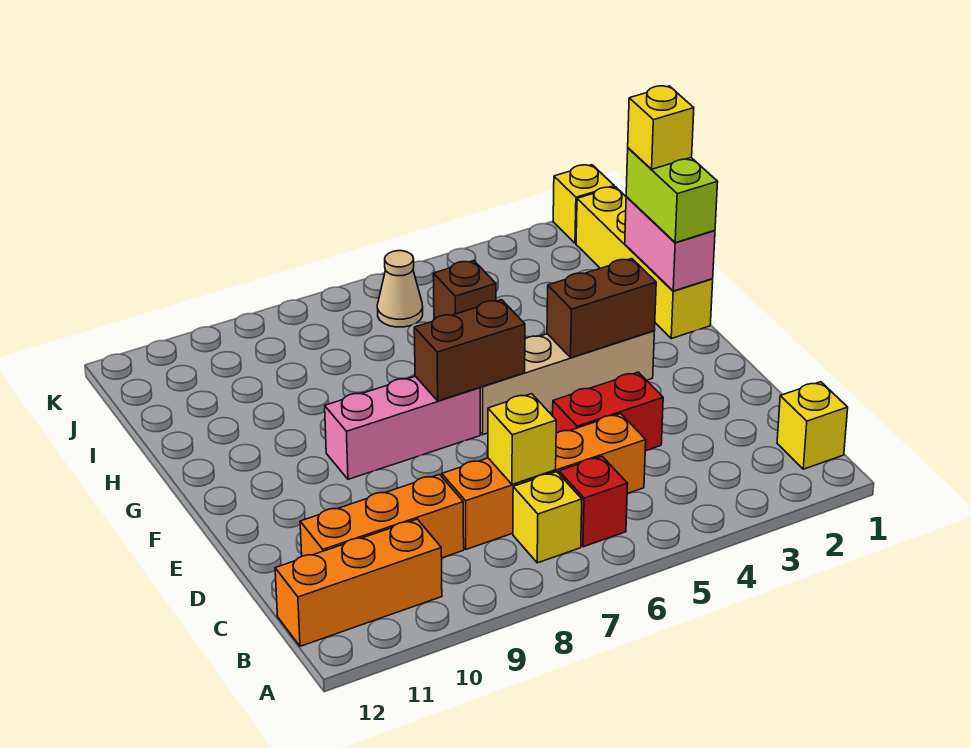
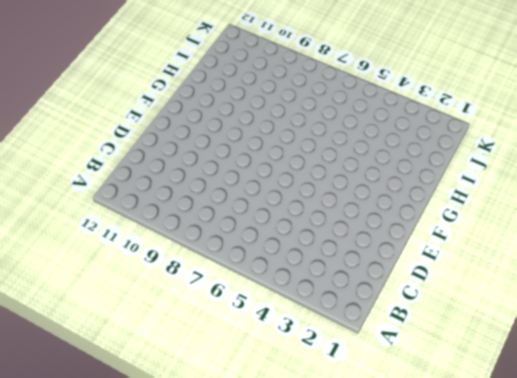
none -> yellow brick B1 level 1
none -> red brick B6 level 1
none -> yellow brick B7 level 1

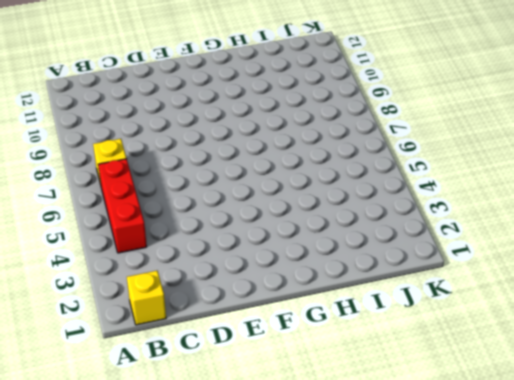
red brick B4:B6 level 1 -> red brick B6 level 1
none -> orange brick B10:B12 level 1
none -> orange brick C5:C8 level 1
none -> orange brick C9:C11 level 1

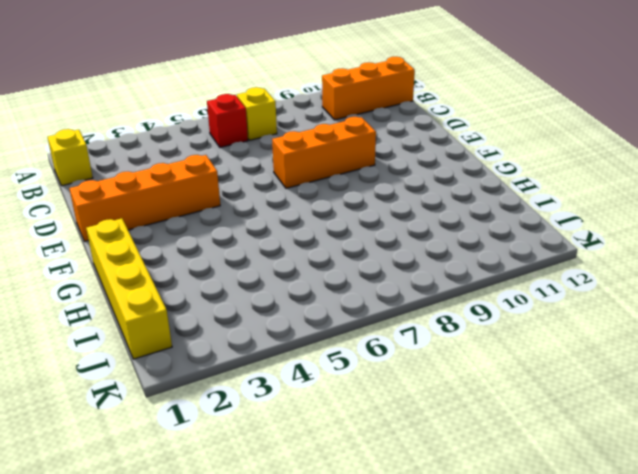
orange brick E1:E4 level 1 -> orange brick C5:C8 level 1
orange brick E7:E9 level 1 -> orange brick C9:C11 level 1
none -> red brick D4:D5 level 1
none -> tan brick F3:F6 level 1
none -> pink brick F7:F9 level 1

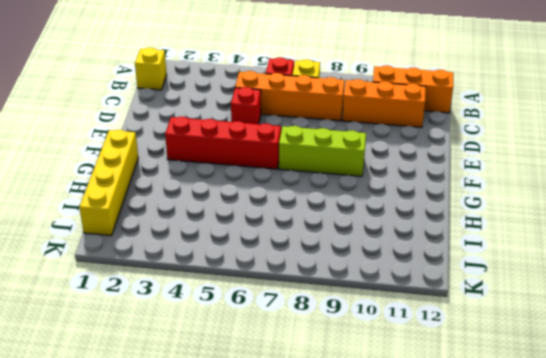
red brick D5 level 1 -> red brick D4:D5 level 1
red brick F3:F6 level 1 -> tan brick F3:F6 level 1
lime brick F7:F9 level 1 -> pink brick F7:F9 level 1
none -> brown brick I5 level 1
none -> tan cone J6 level 1
none -> yellow brick K1 level 1

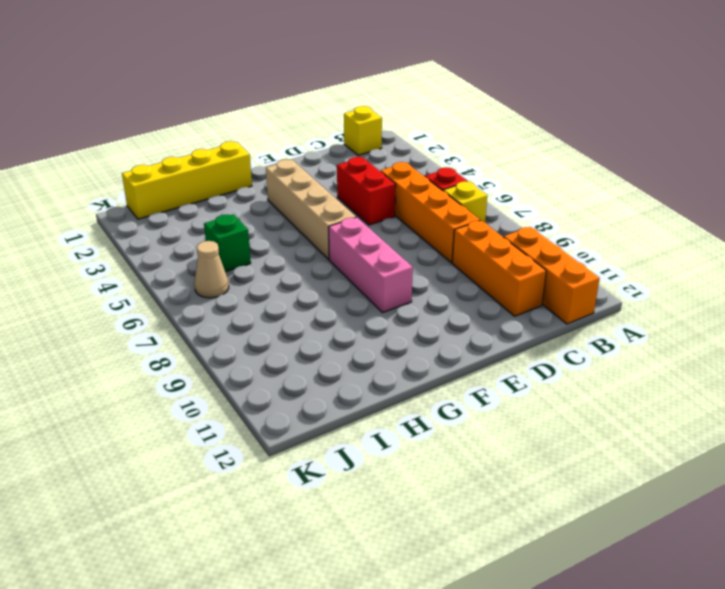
green brick I5 level 1 -> brown brick I5 level 1
none -> yellow brick K1 level 1
none -> yellow brick C7 level 2
none -> brown brick F3:F4 level 2

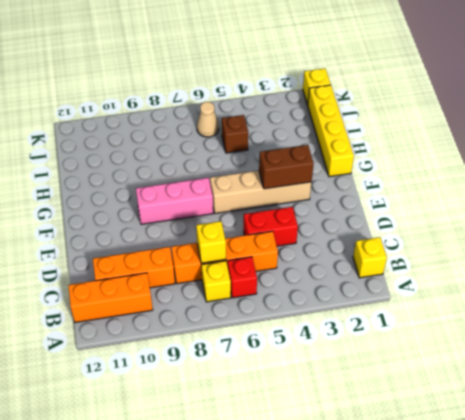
none -> brown brick F6:F7 level 2
none -> pink brick G1:H1 level 2
none -> lime brick G1:H1 level 3

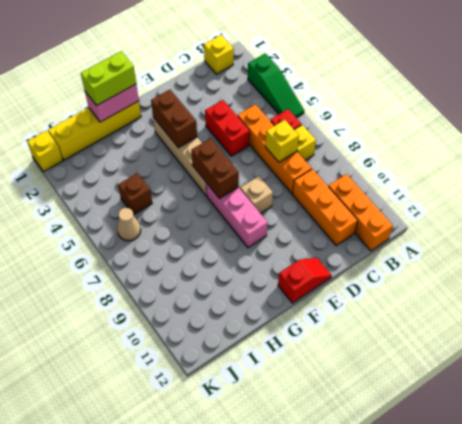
green slope A3:A5 level 1 top 3 -> none
tan brick E8 level 1 -> none
red slope E12:F12 level 1 top F -> none
none -> yellow brick H1 level 4

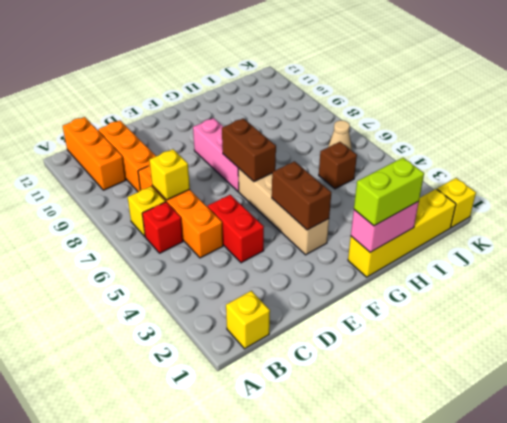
none -> yellow brick H1 level 4

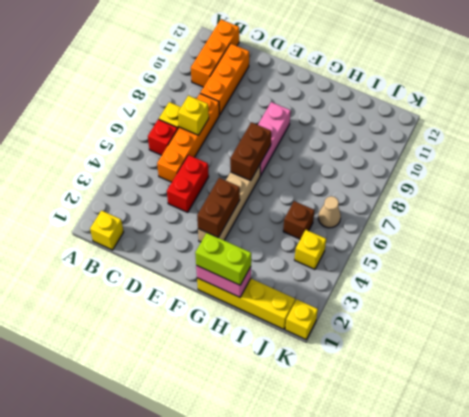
yellow brick J4 level 1 -> yellow brick H1 level 4

